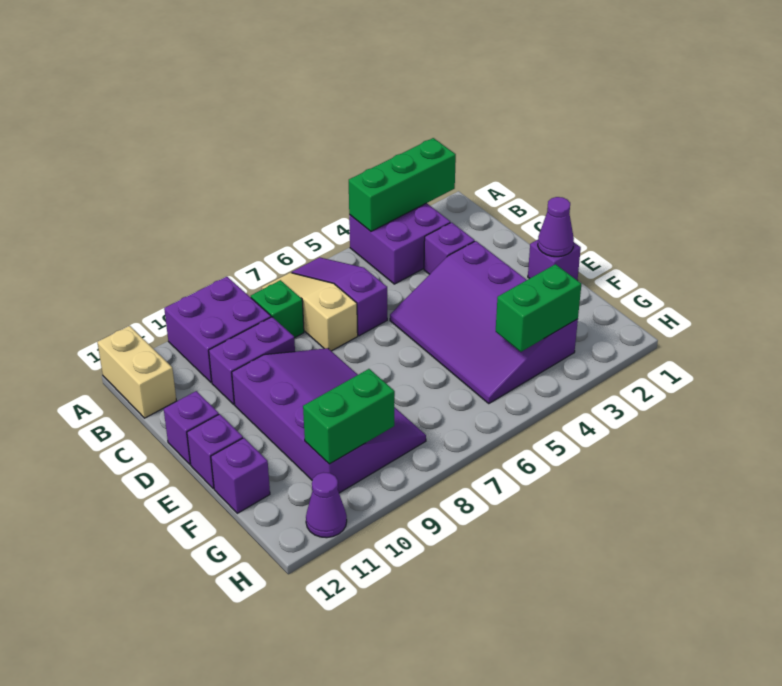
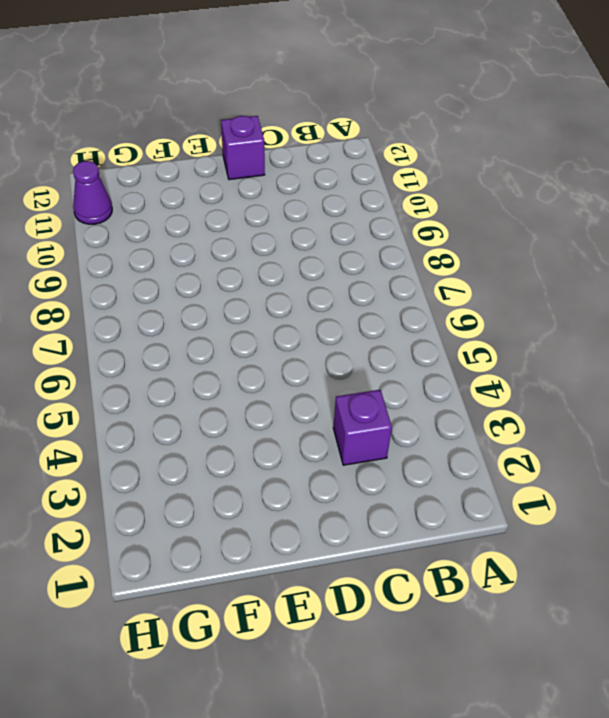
none -> purple brick A3:B4 level 1
none -> purple slope A6:C6 level 1 top C
none -> tan slope A7:C7 level 1 top C

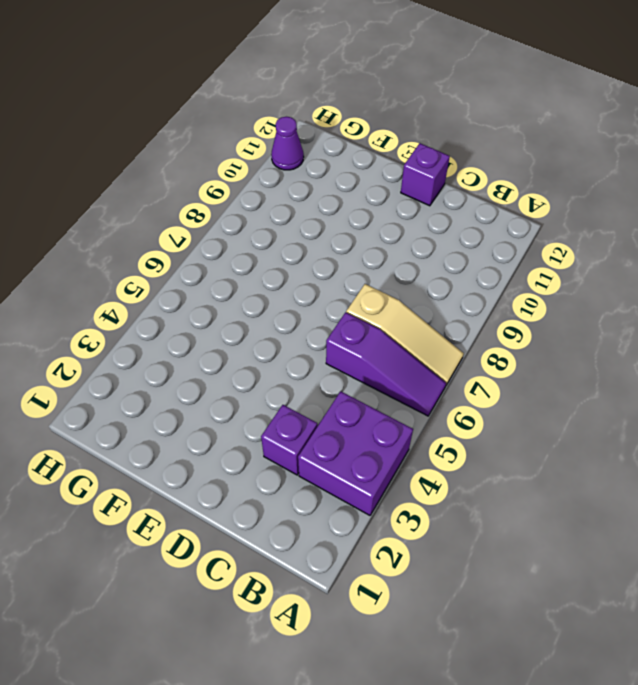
none -> purple brick A9:B10 level 1
none -> tan brick A12:B12 level 1
none -> green brick B8 level 1

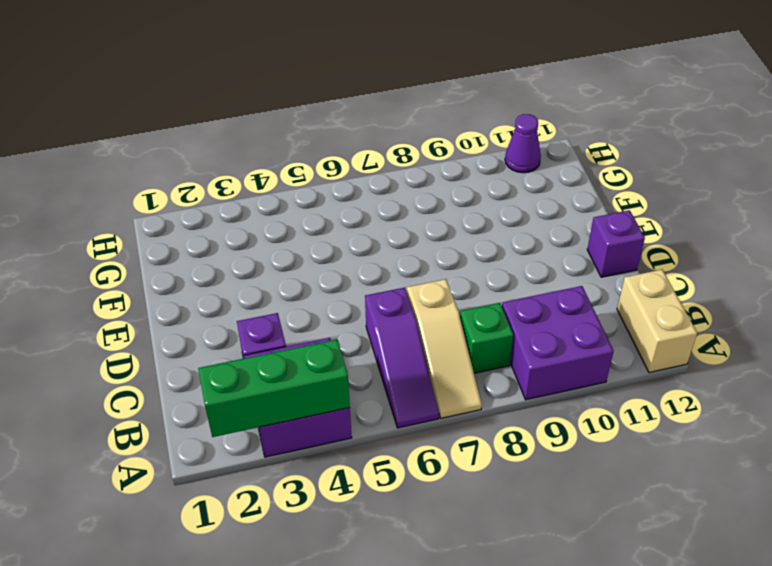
none -> purple brick C9:C10 level 1
none -> purple slope D3:G5 level 1 top 3
none -> purple slope D8:G10 level 1 top 10

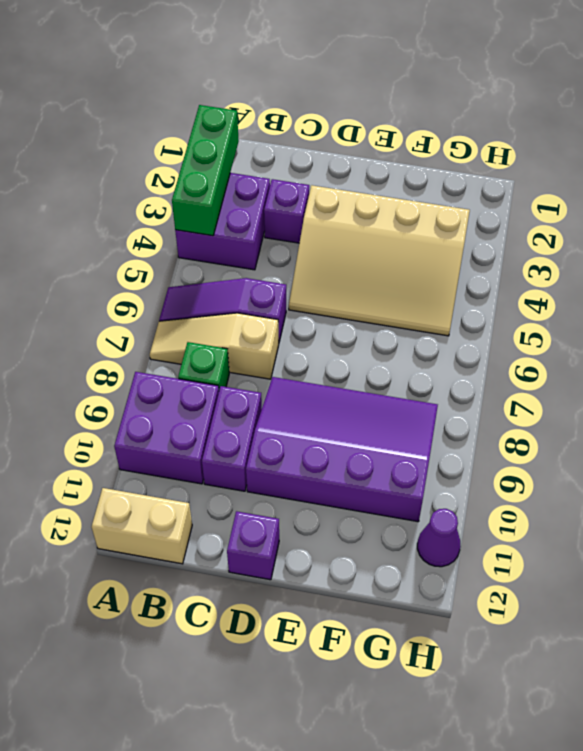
tan slope D3:G5 level 1 top 3 -> purple slope D3:G5 level 1 top 3
none -> purple brick E1 level 1
none -> purple brick E12 level 1
none -> purple brick F12 level 1

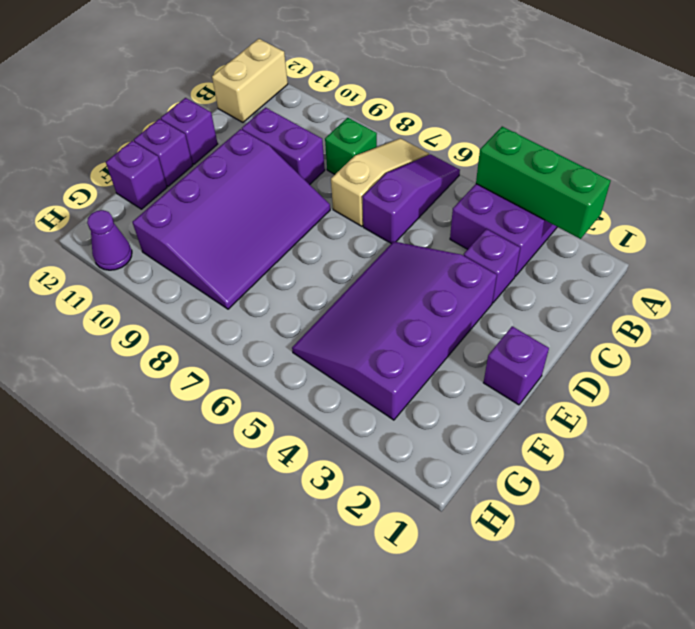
none -> purple brick A9:B10 level 1
none -> purple cone E1 level 2
none -> green brick G3:G4 level 2

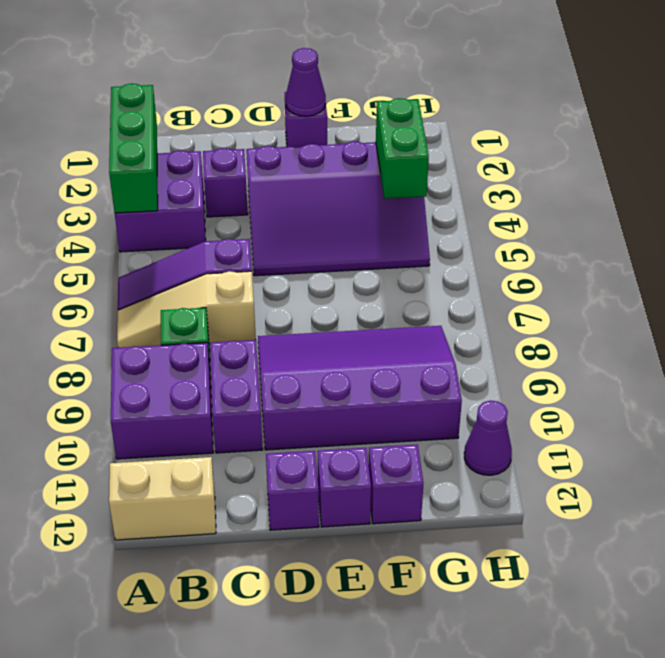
none -> green brick G9:G10 level 2

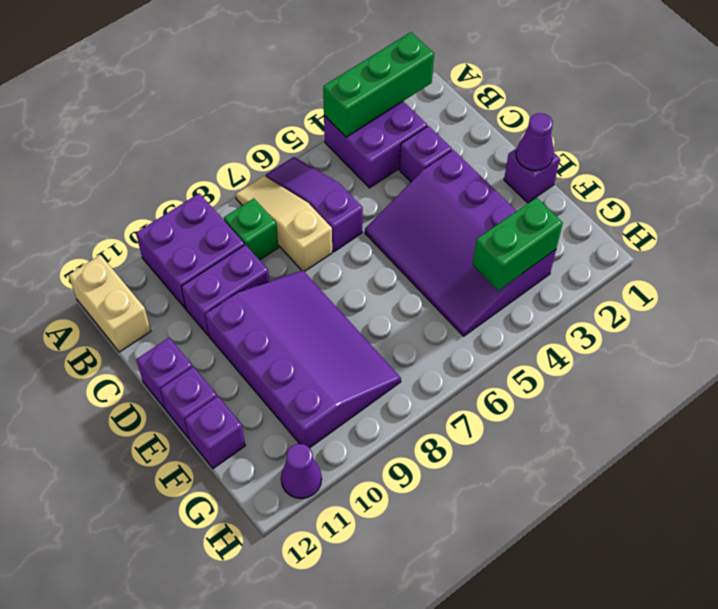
none -> green brick G9:G10 level 2

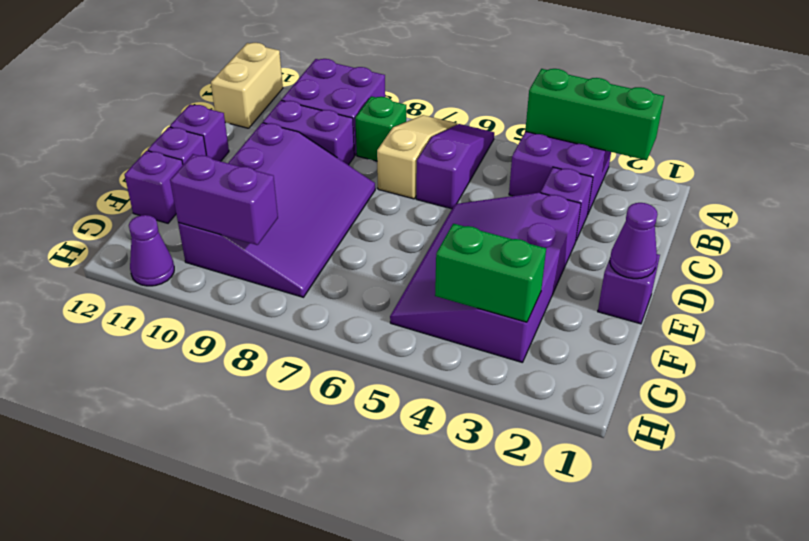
purple brick G9:G10 level 2 -> green brick G9:G10 level 2

